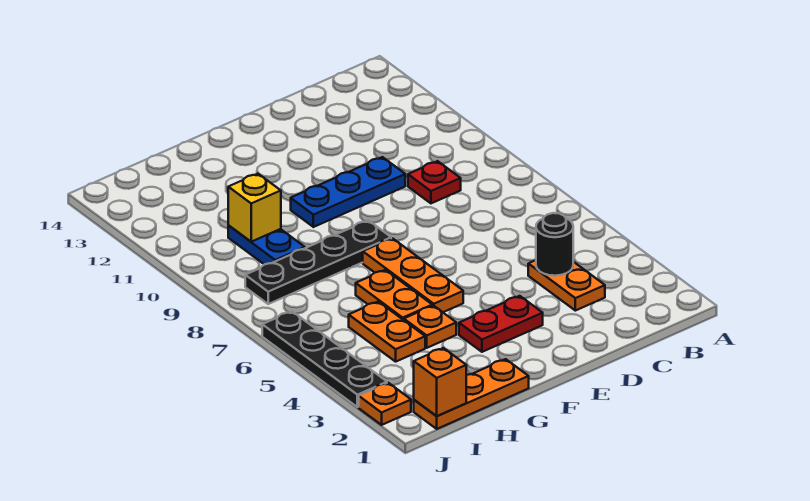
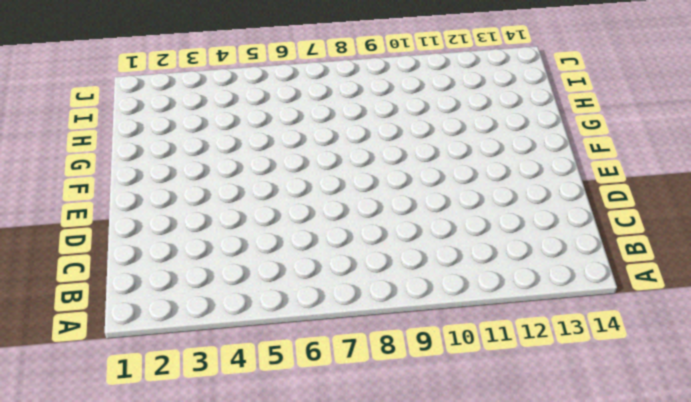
none -> orange plate C3:C4 level 1
none -> red plate C9 level 1
none -> blue plate D10:F10 level 1

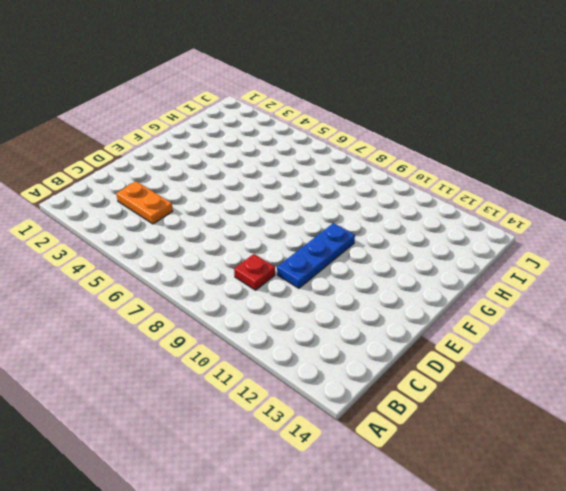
none -> red plate E3:F3 level 1
none -> orange plate F5:F7 level 1
none -> black plate F8:I8 level 1

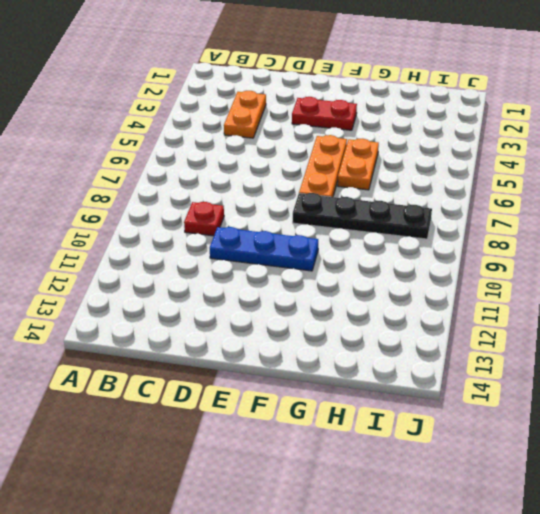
none -> orange plate G1:I1 level 1
none -> orange plate G4 level 1
none -> orange plate H4:H5 level 1

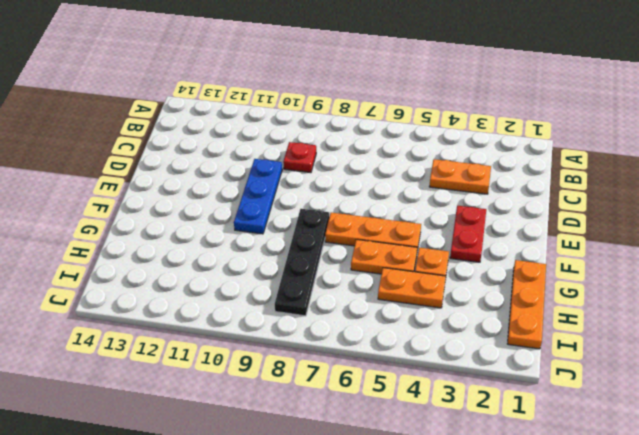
none -> blue plate H9:H10 level 1
none -> orange plate J2 level 1
none -> black plate J3:J6 level 1

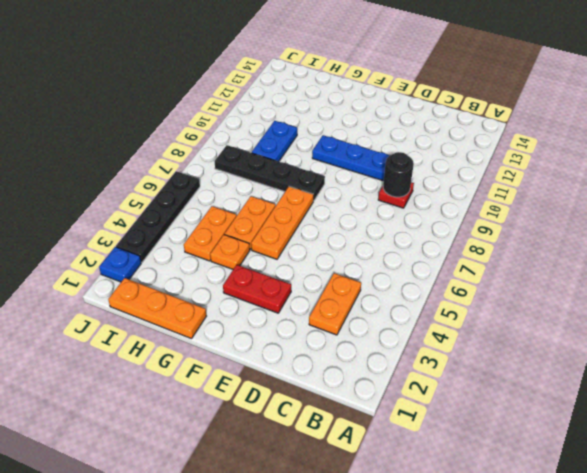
black round brick C9 level 2 -> black round brick C4 level 2
blue plate J2 level 1 -> orange plate J2 level 1
none -> yellow brick H10 level 2
none -> orange brick I1 level 2

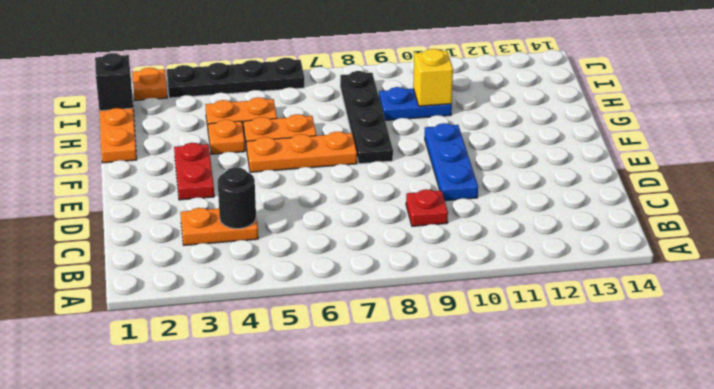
black brick I1 level 2 -> orange brick I1 level 2

